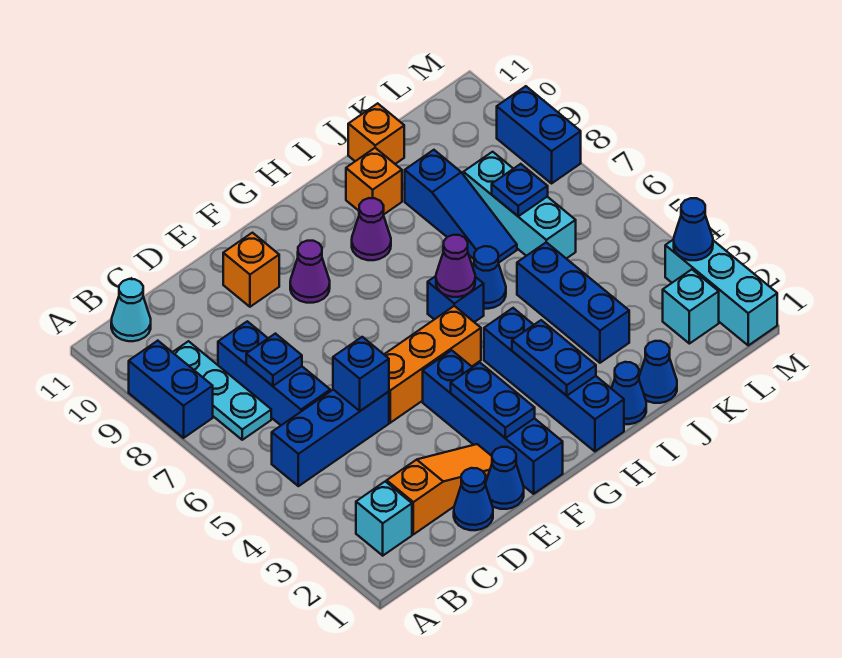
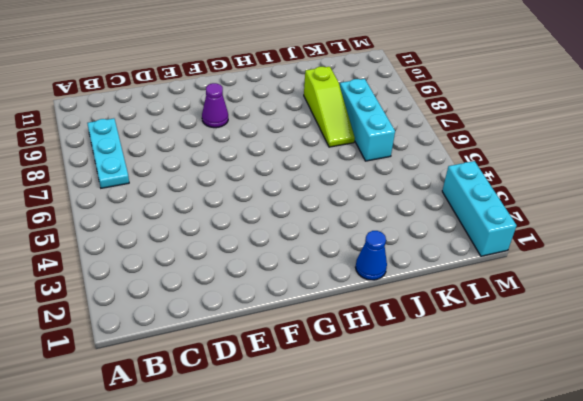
lime slope J7:J9 level 1 top 9 -> blue slope J7:J9 level 1 top 9
none -> blue brick A8:A9 level 1
none -> cyan brick B2 level 1
none -> blue brick B5:D5 level 1
none -> cyan cone B11 level 1

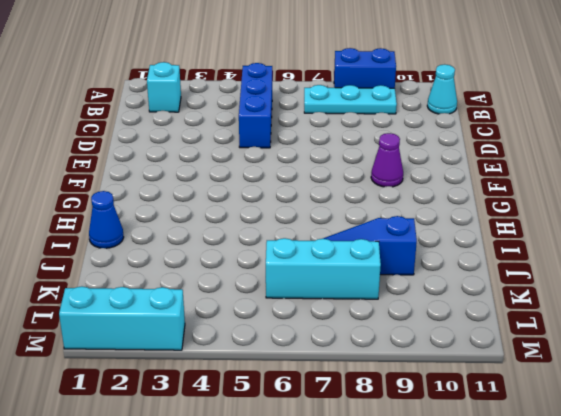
none -> orange slope C2:E2 level 1 top C
none -> blue brick C6:C8 level 1
none -> blue cone D1 level 1
none -> blue cone E1 level 1

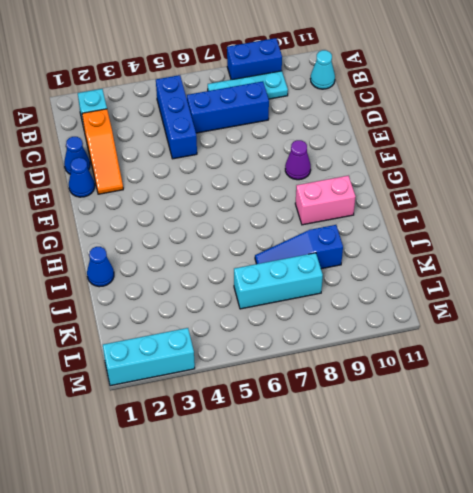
pink brick H9:H10 level 1 -> purple cone H9 level 1
none -> orange brick E5:G5 level 1
none -> orange brick E10 level 1
none -> blue brick F1:F4 level 1
none -> blue brick H1:H4 level 1

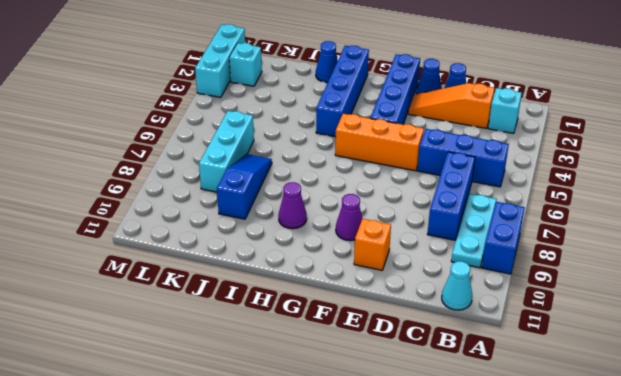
none -> blue brick H6 level 1
none -> blue cone I6 level 1
none -> orange brick I10 level 1
none -> blue cone J1 level 1

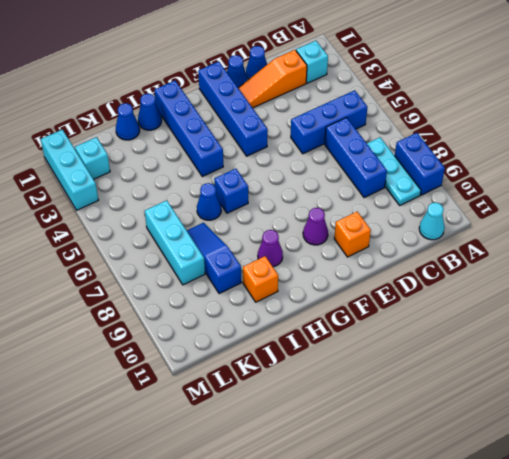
none -> orange brick E5:G5 level 1
none -> blue brick J3:J5 level 1
none -> orange brick J11 level 1
none -> blue brick M8:M9 level 1

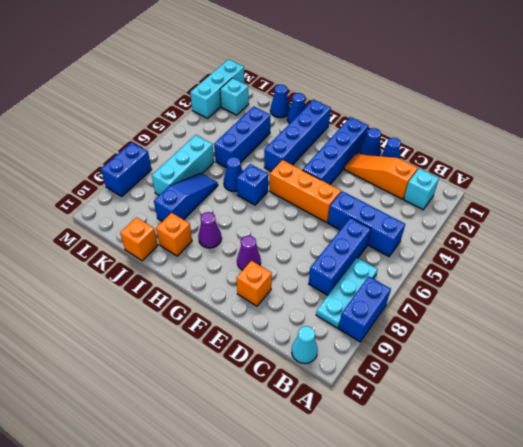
none -> blue plate C7 level 2
none -> blue brick D5 level 2
none -> blue plate F2:F3 level 2
none -> blue plate H2:H3 level 2

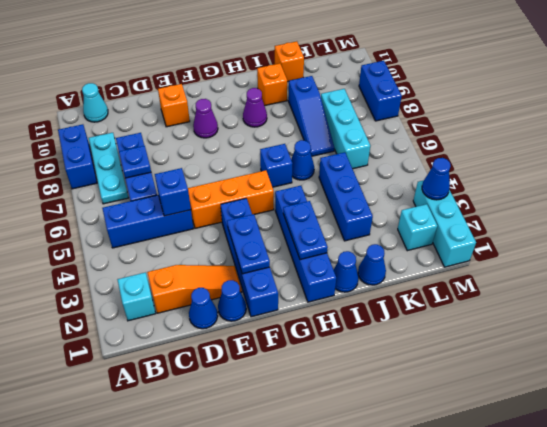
none -> purple cone H6 level 2
none -> blue plate K7 level 2

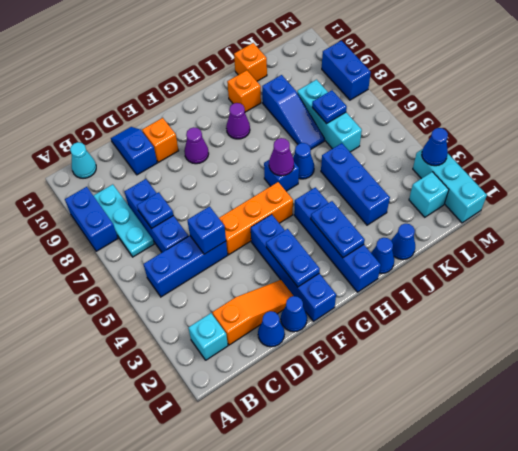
blue slope D10:D11 level 1 top 10 -> none

